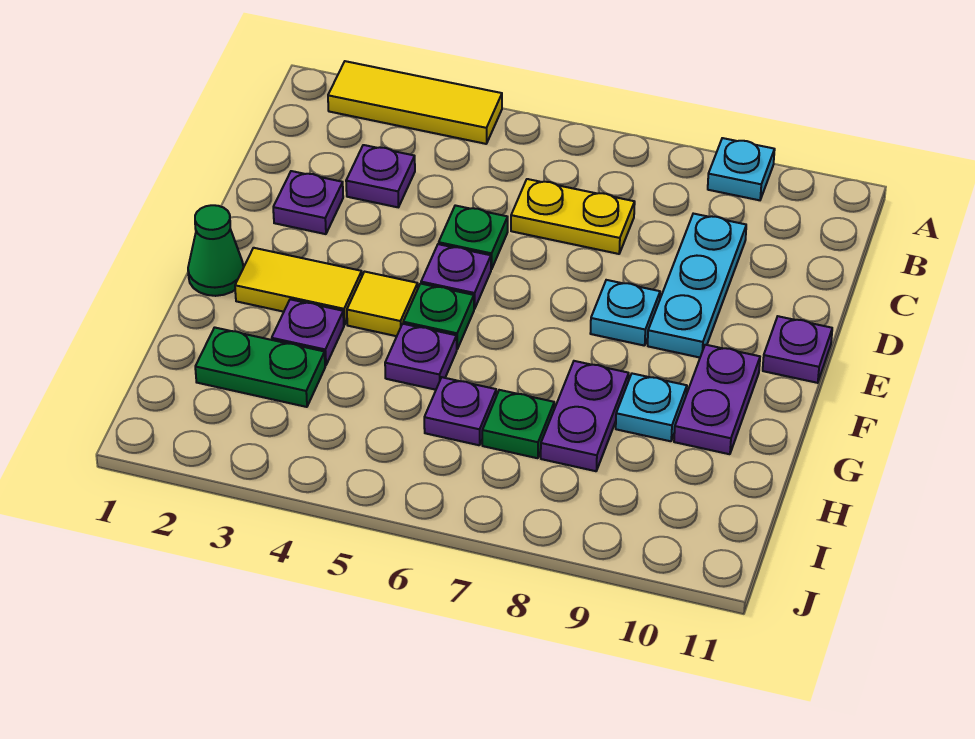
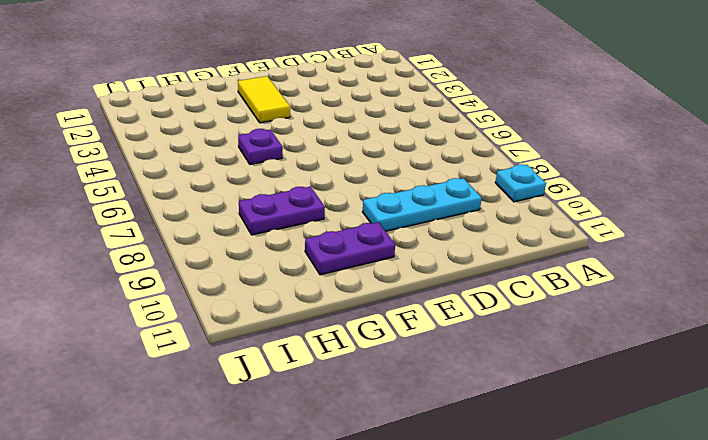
none -> yellow tile A2:A4 level 1
none -> purple plate C3 level 1
none -> yellow plate C6:C7 level 1

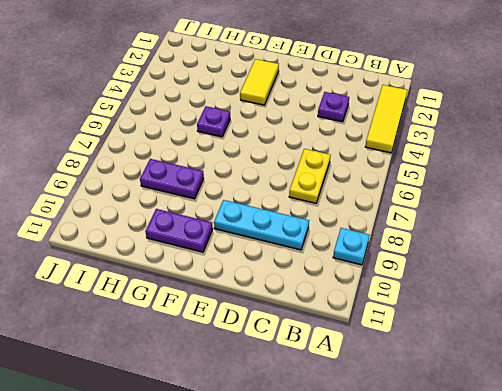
none -> purple plate D2 level 1
none -> green plate D5 level 1
none -> purple plate E5 level 1

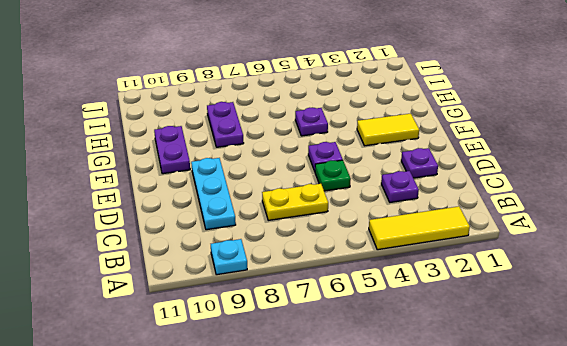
none -> cyan plate E8 level 1
none -> purple plate E11 level 1
none -> green cone F1 level 1

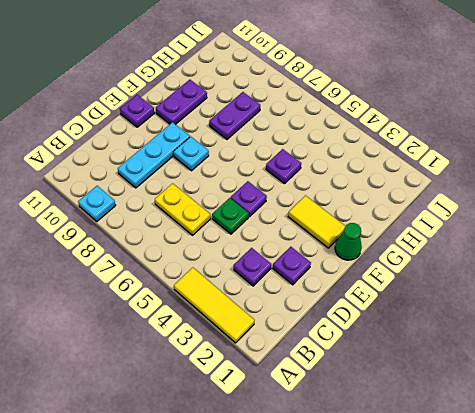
none -> yellow tile F4 level 1
none -> green plate F5 level 1
none -> purple plate G3 level 1

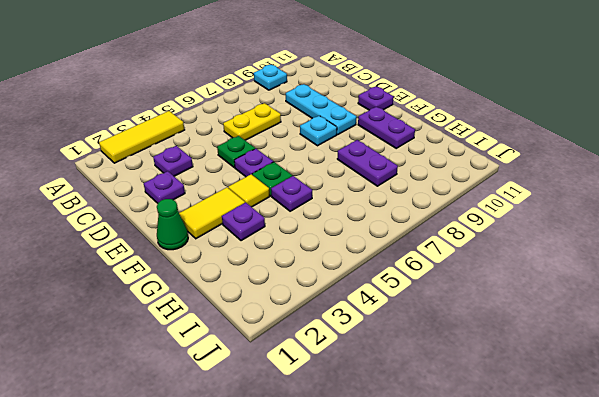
none -> cyan plate G9 level 1
none -> green plate H2:H3 level 1
none -> purple plate H6 level 1

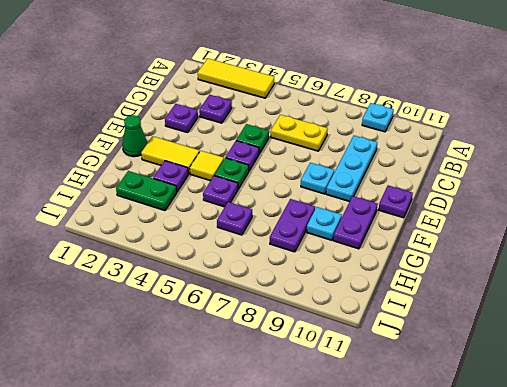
none -> green plate H7 level 1

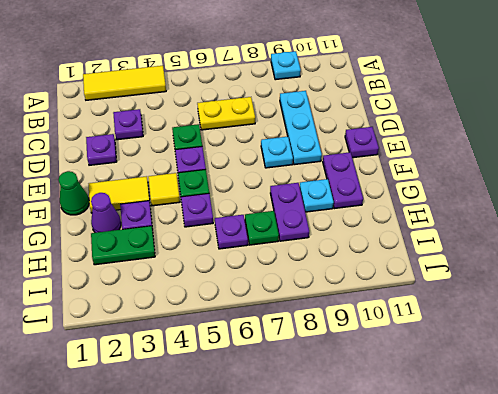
purple cone G2 level 1 -> none

